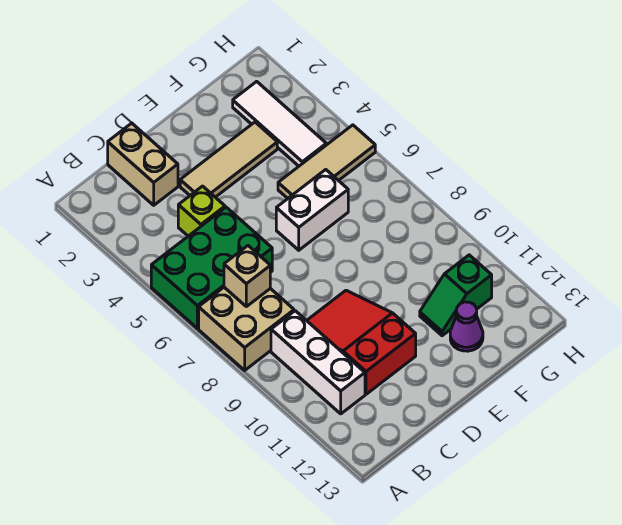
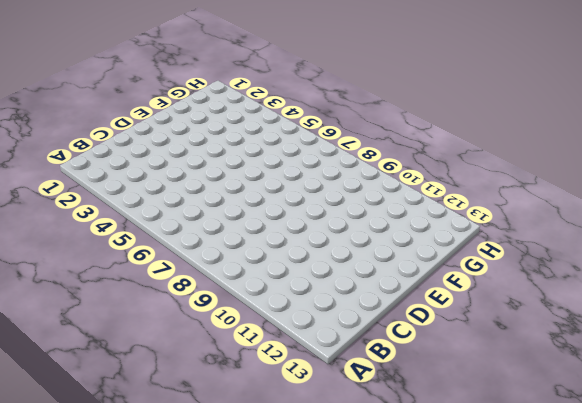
none -> green brick A5:C6 level 1
none -> tan brick A7:B8 level 1
none -> white brick B9:B11 level 1

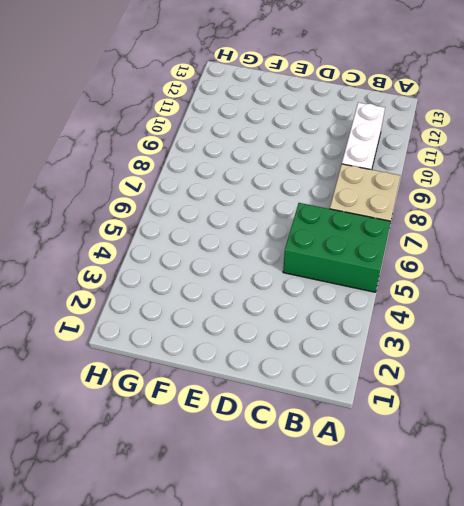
none -> tan brick C1:C2 level 1
none -> lime brick C4 level 1
none -> red slope C9:D11 level 1 top 11

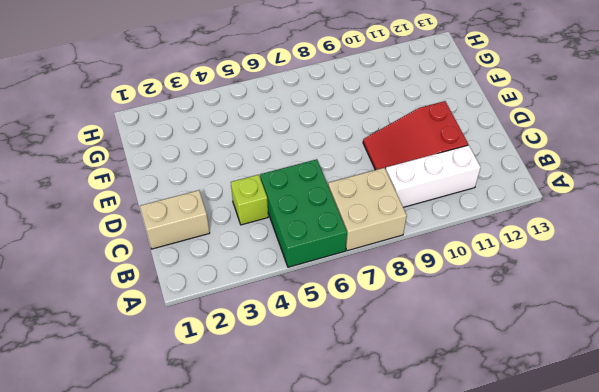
none -> tan tile D3:F3 level 1
none -> white brick E6:F6 level 1
none -> tan tile F5:H5 level 1

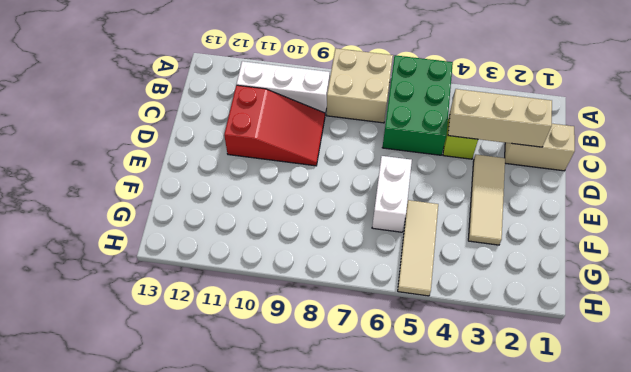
tan brick C2:C4 level 2 -> none
none -> green slope F11:G11 level 1 top G
none -> purple cone F12 level 1
none -> white tile G2:G4 level 1

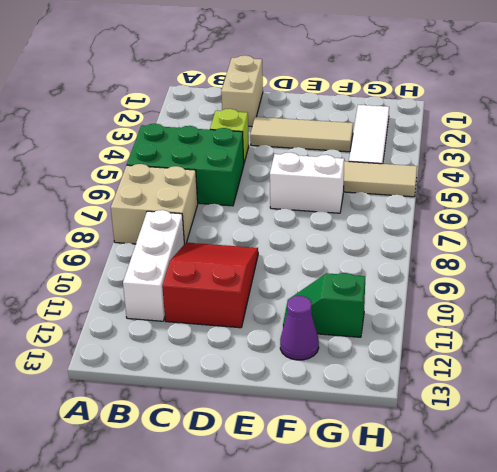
none -> tan brick B7 level 2

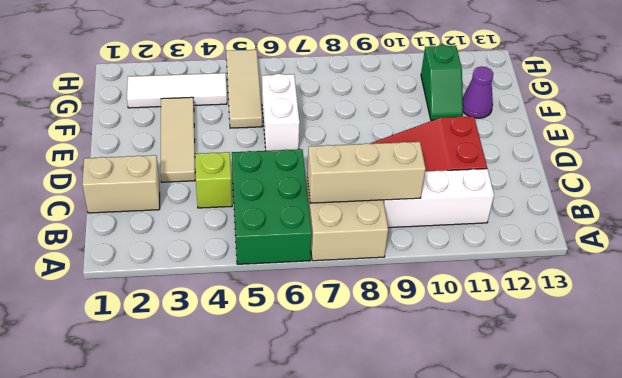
tan brick B7:B9 level 2 -> tan brick B7 level 2

